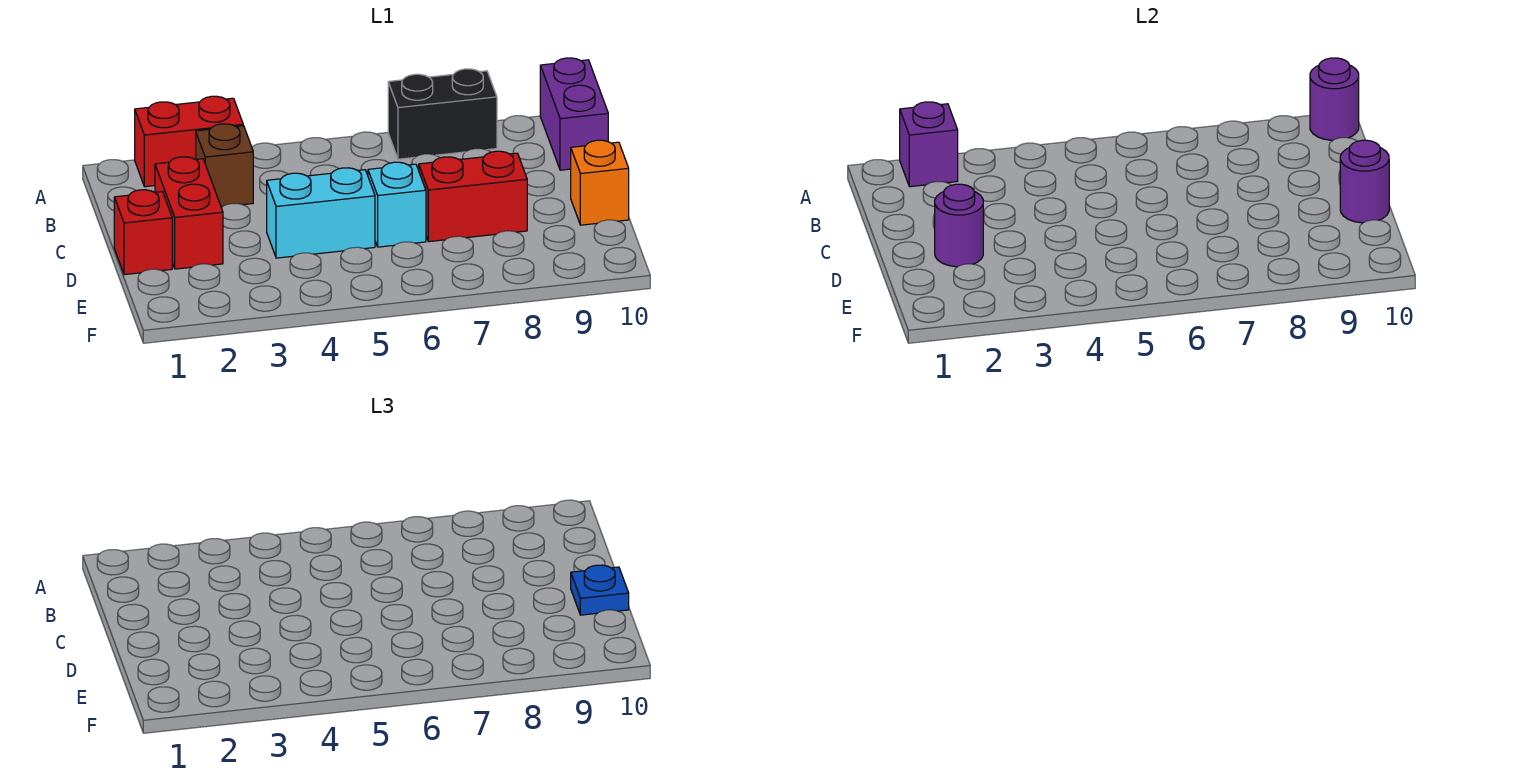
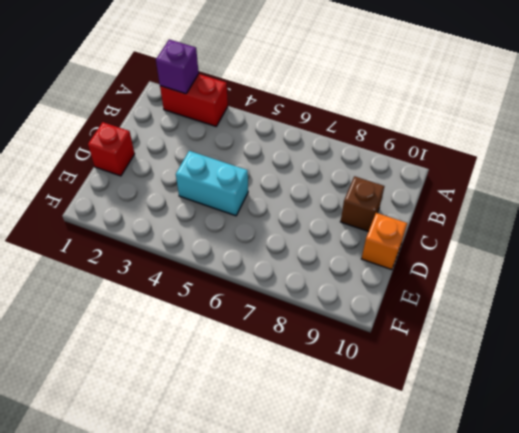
brown brick C9 level 1 -> brown brick B3 level 1
none -> black brick A7:A8 level 1
none -> purple brick A10:B10 level 1
none -> red brick C2:D2 level 1

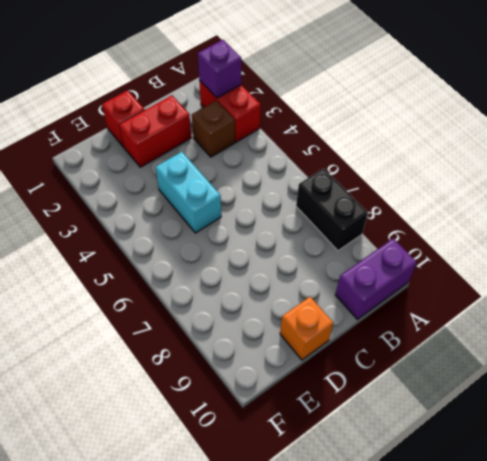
none -> cyan brick D6 level 1
none -> red brick D7:D8 level 1
none -> purple round brick A10 level 2

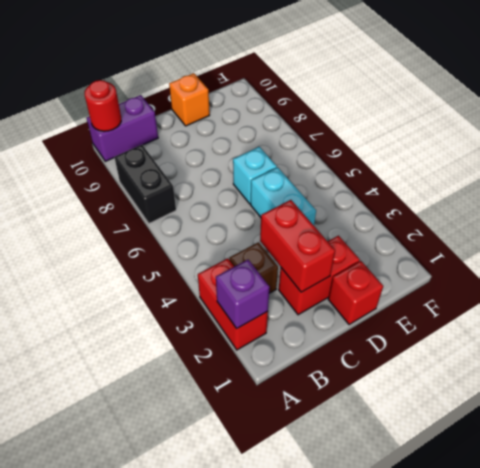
red round brick A10 level 2 -> purple round brick A10 level 2
red brick C2:C3 level 2 -> red brick D7:D8 level 1
none -> purple round brick D2 level 2
none -> purple round brick D10 level 2
none -> blue plate D10 level 3

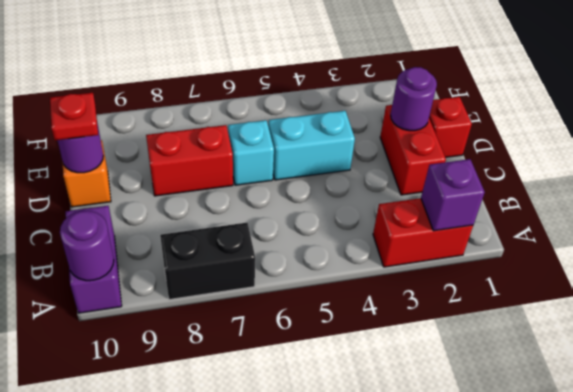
red plate D10 level 3 -> blue plate D10 level 3
none -> brown brick B3 level 1

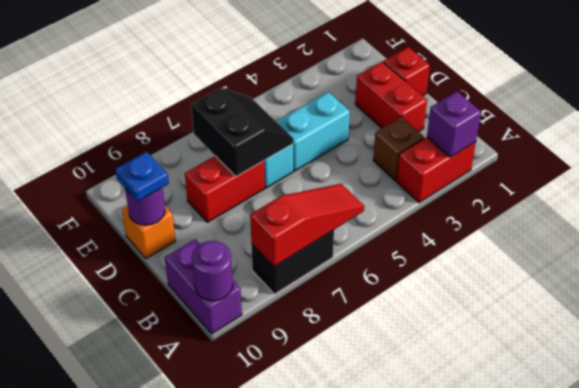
red slope A6:A8 level 2 top 8 -> none
black slope D6:E7 level 2 top 7 -> none
none -> purple round brick D2 level 2

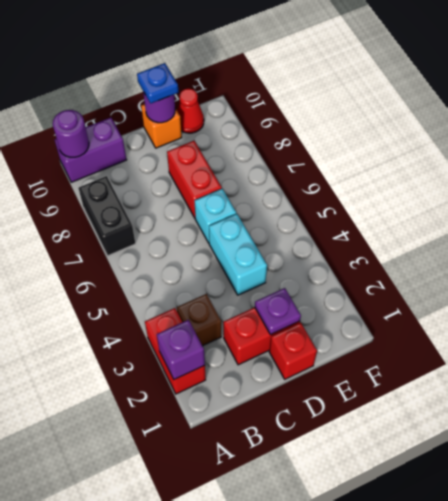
purple plate D2 level 2 -> purple round brick D2 level 2
red cone E10 level 1 -> none

